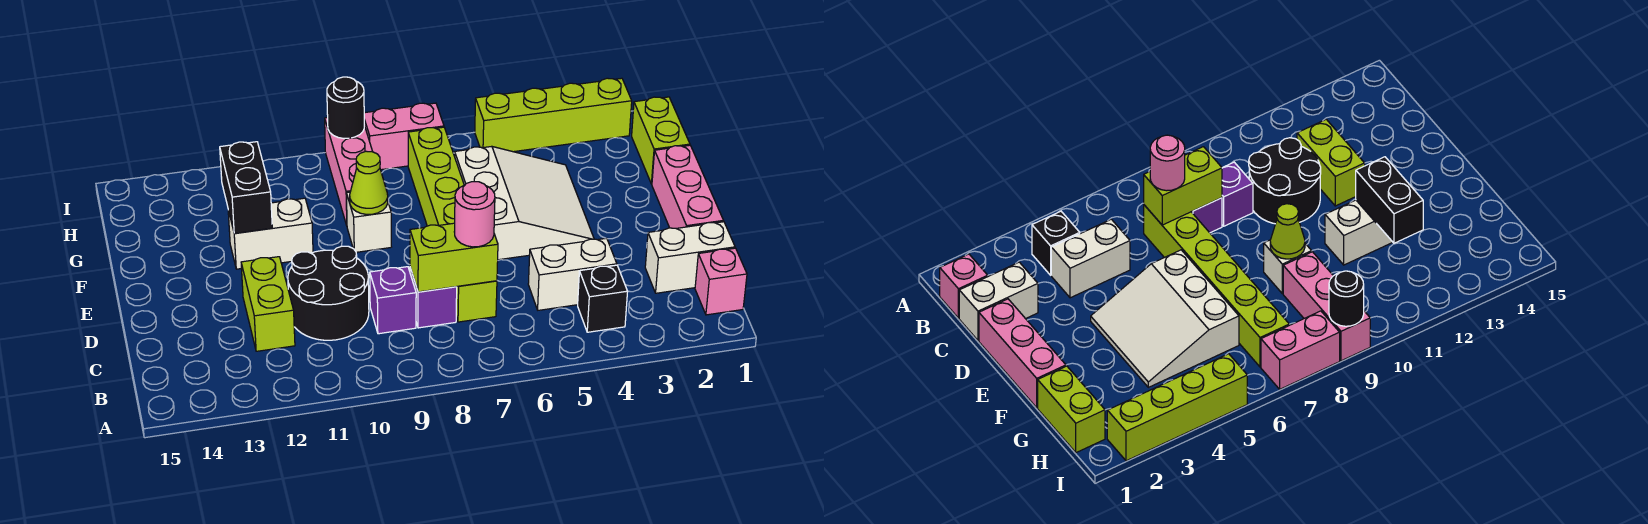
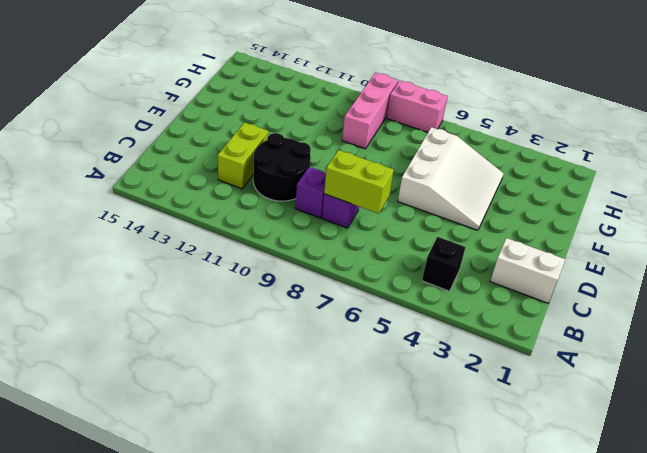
none -> pink brick B1 level 1
none -> white brick C4:C5 level 1
none -> lime brick C7:H7 level 1

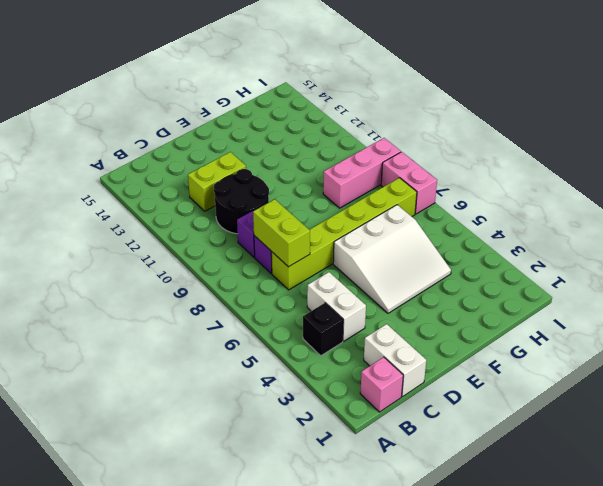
none -> pink brick D1:F1 level 1
none -> white brick F9 level 1
none -> white brick F11:F12 level 1

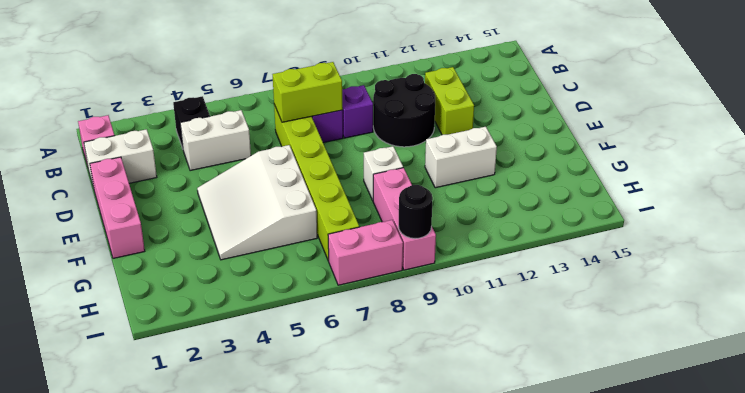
none -> lime brick G1:H1 level 1
none -> lime brick I2:I5 level 1
none -> lime cone F9 level 2

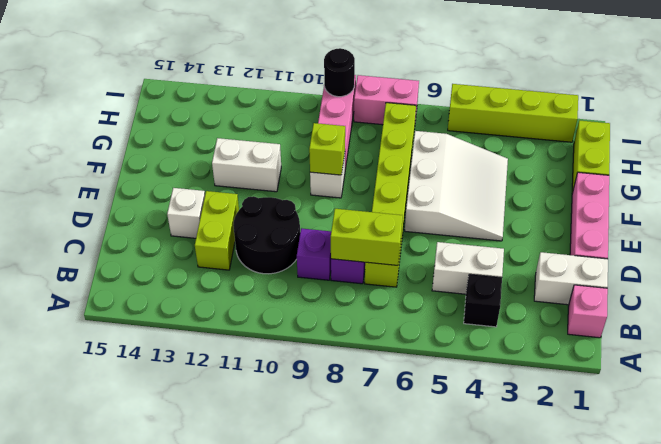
white brick D13 level 1 -> none
lime brick F9 level 2 -> lime cone F9 level 2
none -> black brick F12:G12 level 2
none -> pink round brick C7 level 3

